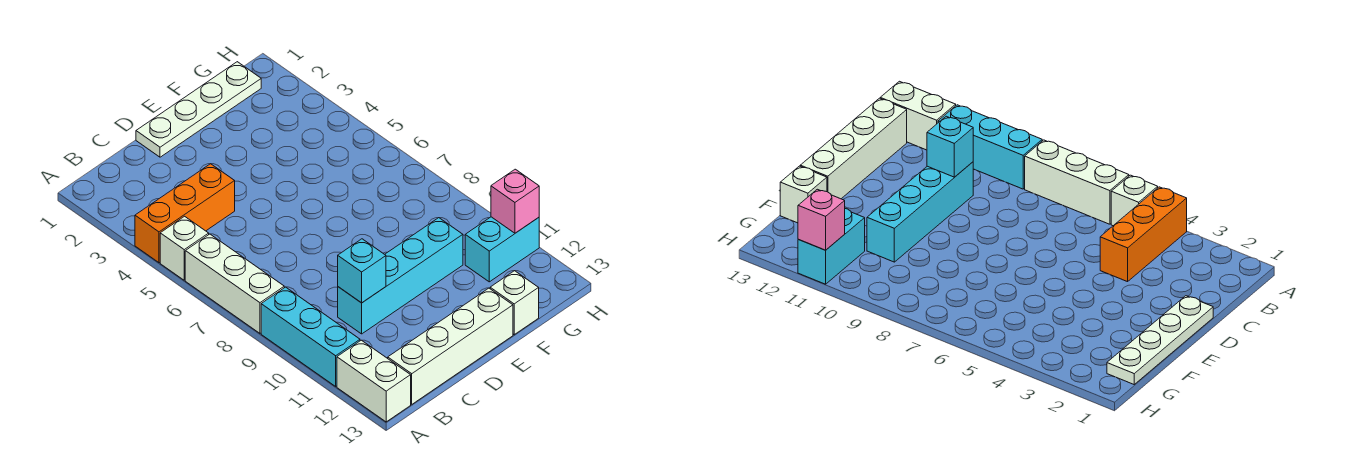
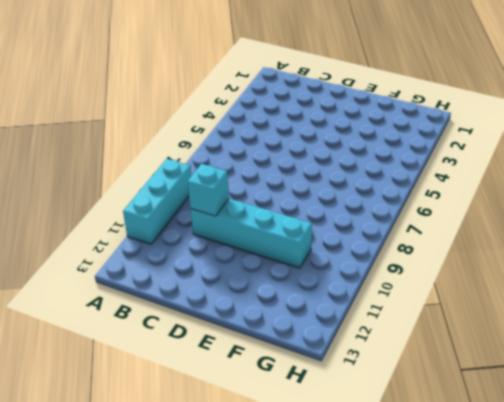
none -> orange brick A4:C4 level 1
none -> white brick A5 level 1
none -> white brick A6:A8 level 1

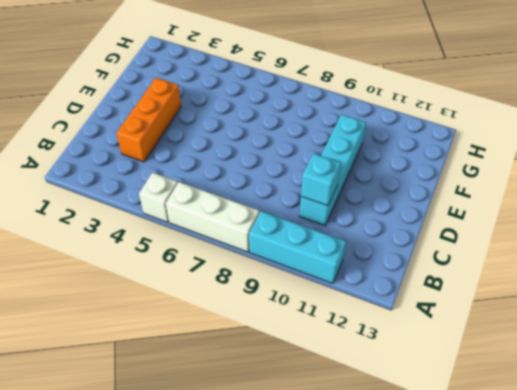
orange brick C3:E3 level 1 -> orange brick A4:C4 level 1
none -> white brick A12:A13 level 1
none -> white brick B13:E13 level 1
none -> white plate D1:G1 level 1

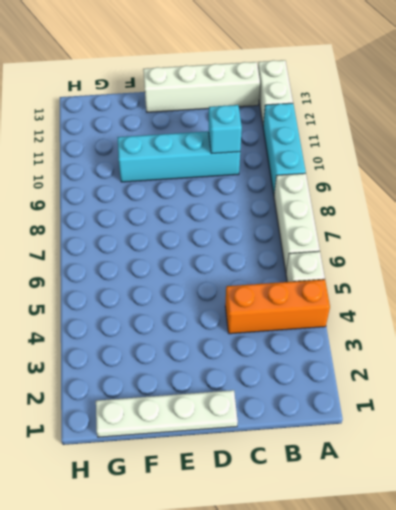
none -> white brick F13 level 1
none -> cyan brick G11:H11 level 1
none -> pink brick H11 level 2

